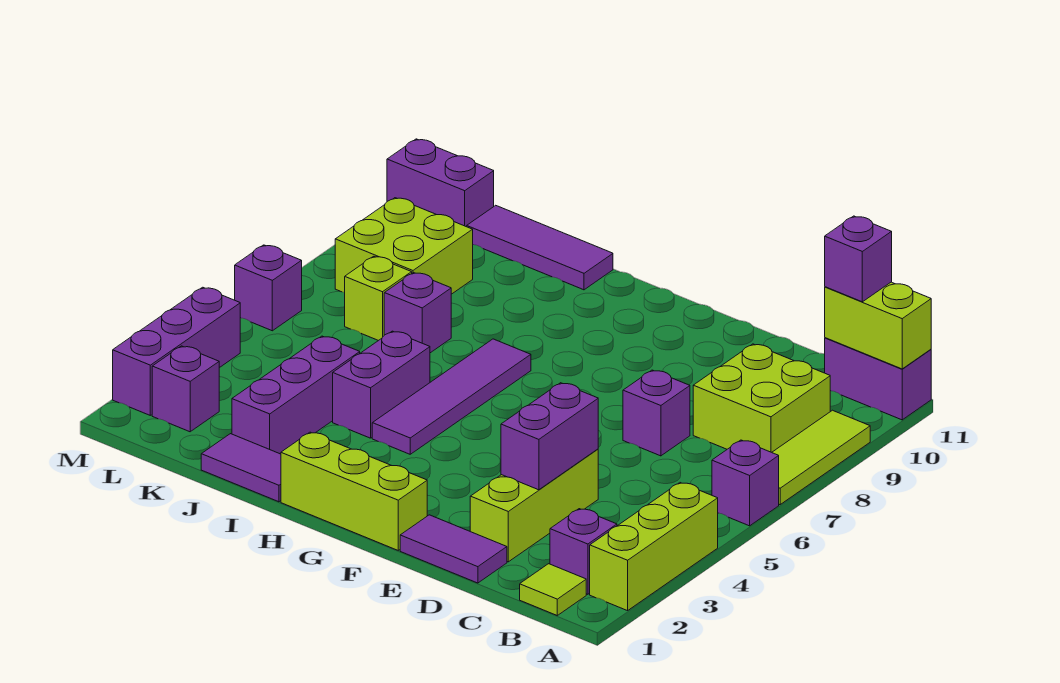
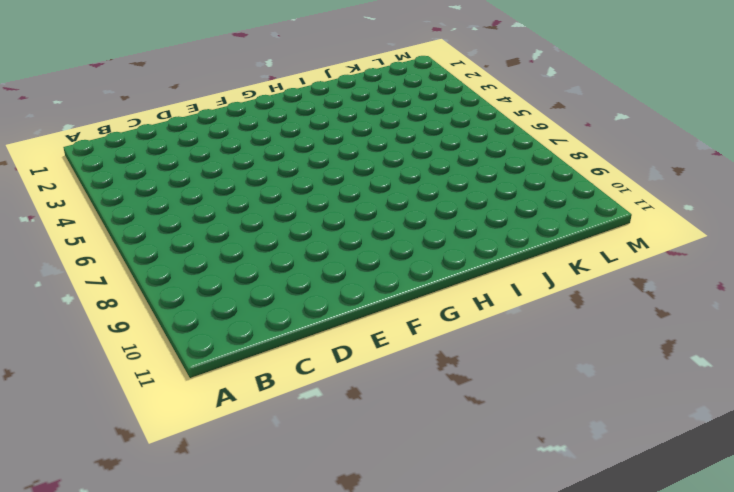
none -> lime brick A2:A4 level 1
none -> purple brick A6 level 1
none -> lime tile A7:A9 level 1

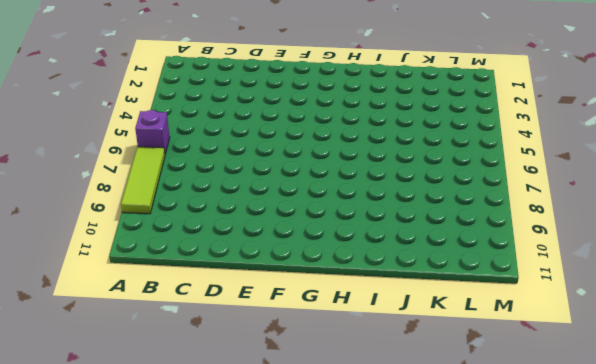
none -> lime brick A2:A4 level 1
none -> purple brick A11:B11 level 1
none -> lime tile B1 level 1

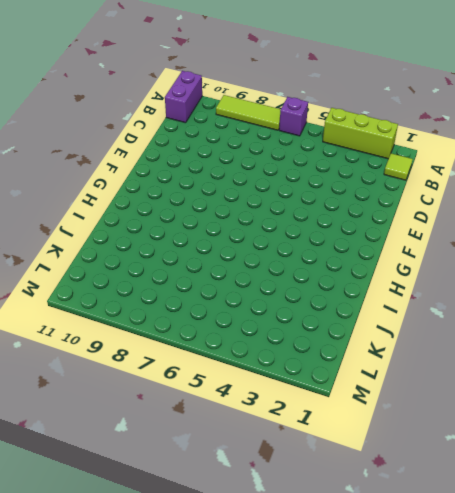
none -> purple brick B2 level 1
none -> lime brick B8:C9 level 1
none -> purple tile D1:E1 level 1

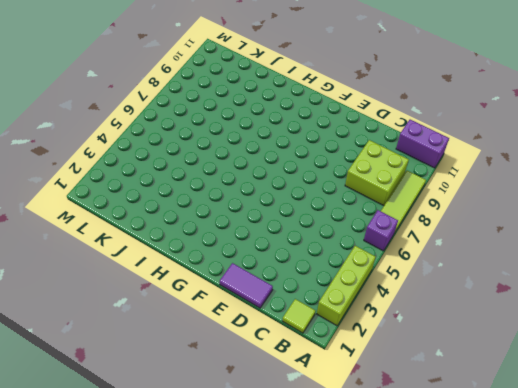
none -> purple brick B2 level 1
none -> lime brick D2:D4 level 1
none -> purple brick D7 level 1

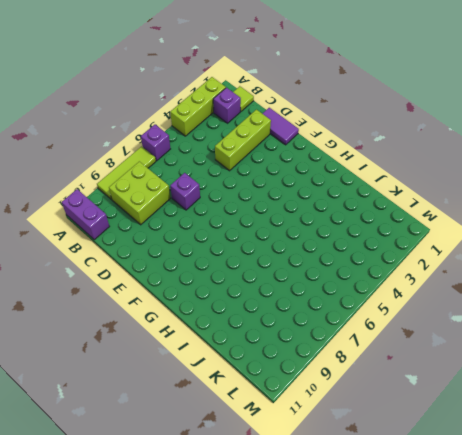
none -> lime brick F1:H1 level 1
none -> purple tile H4:H7 level 1
none -> purple tile I1:J1 level 1

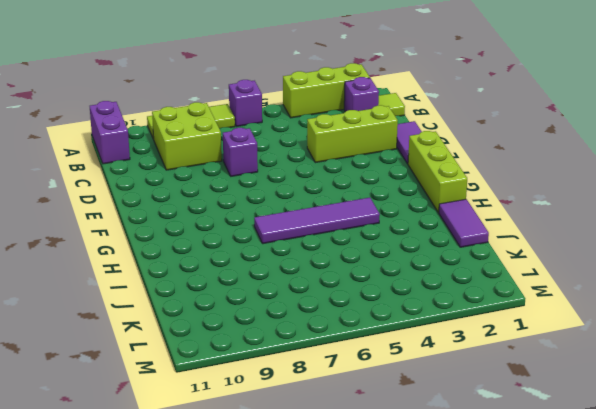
none -> purple brick I4:I5 level 1
none -> purple tile I11:K11 level 1
none -> purple brick J2:J4 level 1

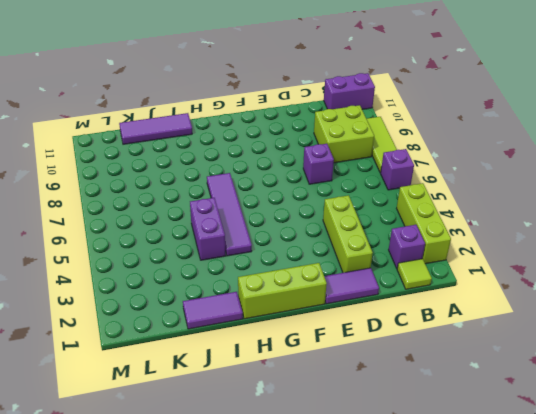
none -> purple brick J2:J4 level 1
none -> purple brick J7 level 1
none -> lime brick K7 level 1

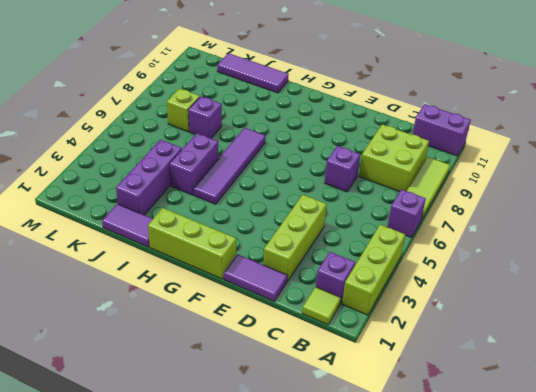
none -> lime brick K8:L9 level 1
none -> purple brick L2 level 1
none -> purple brick L11:M11 level 1

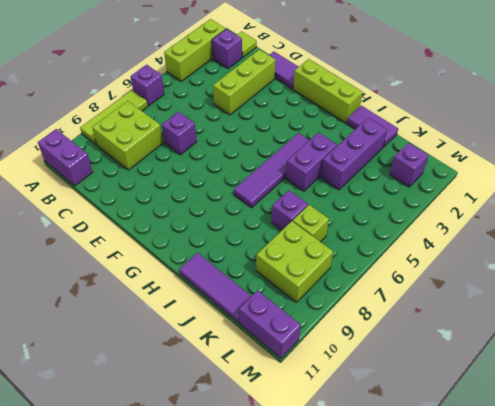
none -> purple brick M2:M4 level 1
none -> purple brick M6 level 1
none -> lime brick A11:B11 level 2

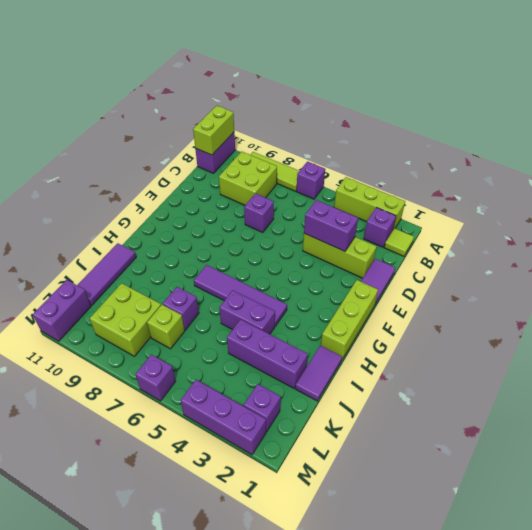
none -> purple brick B11 level 3

